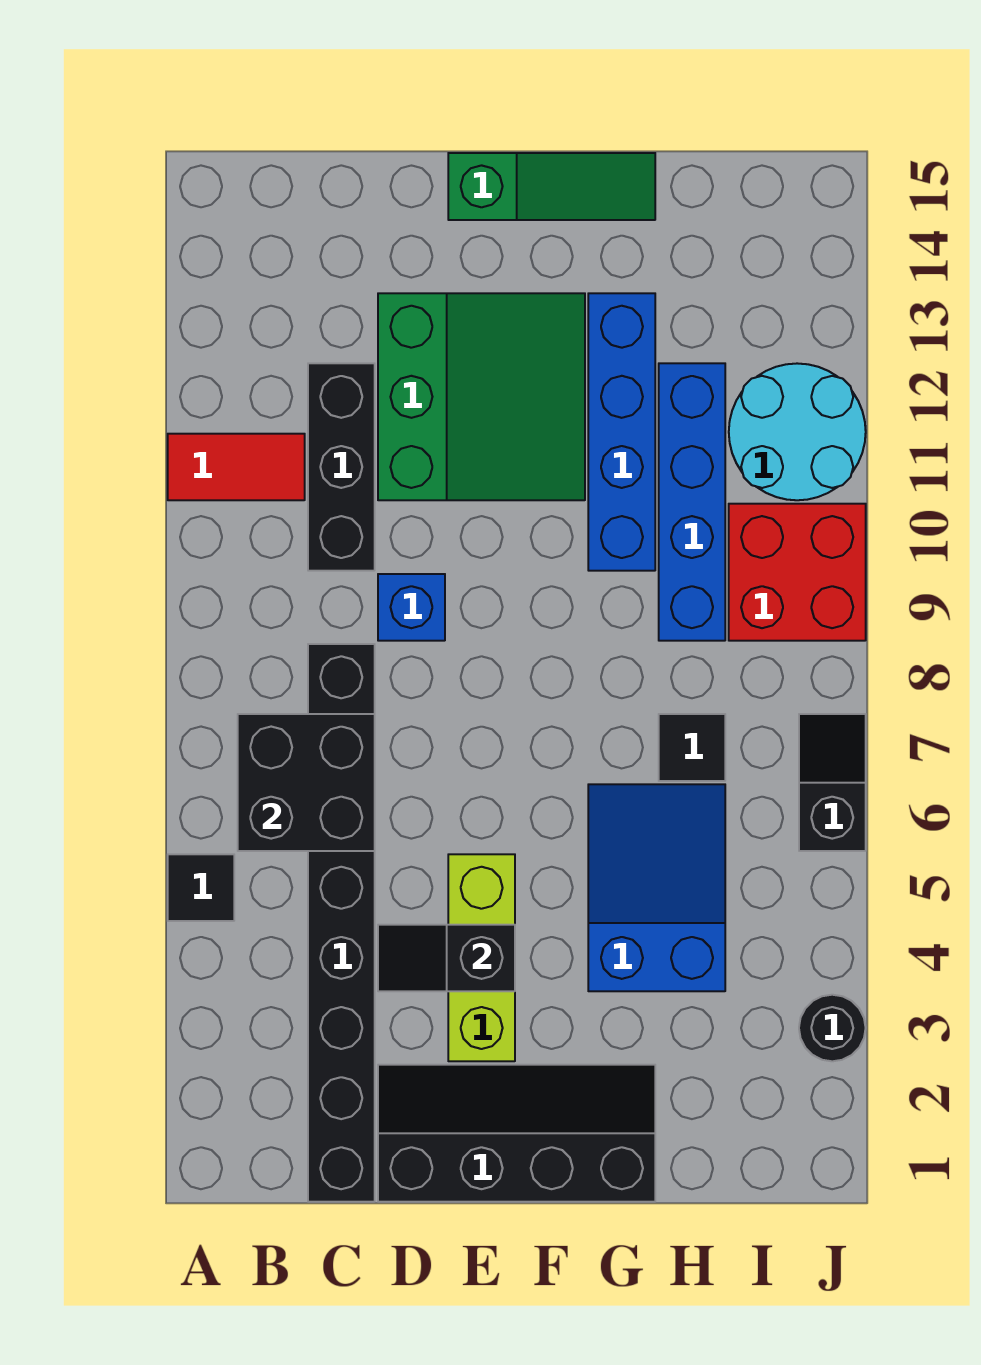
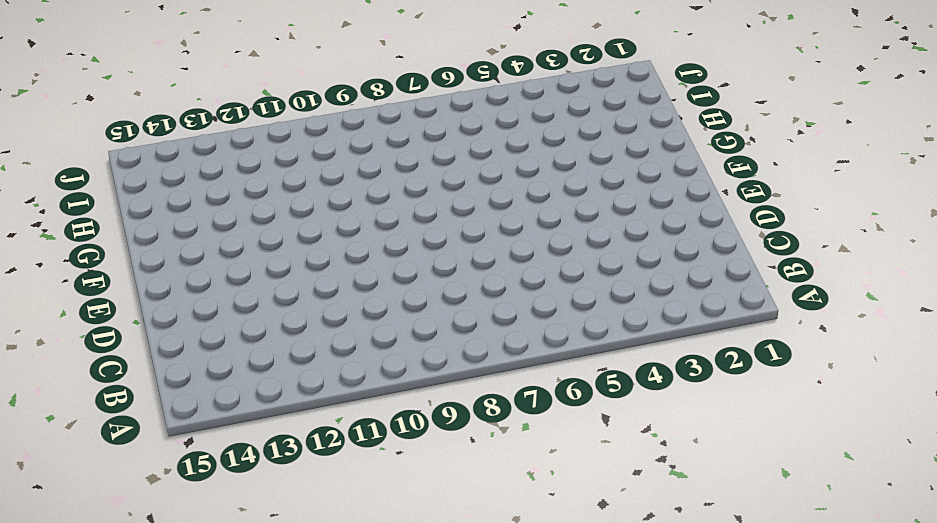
none -> black tile A5 level 1
none -> red tile A11:B11 level 1
none -> black brick C1:C8 level 1

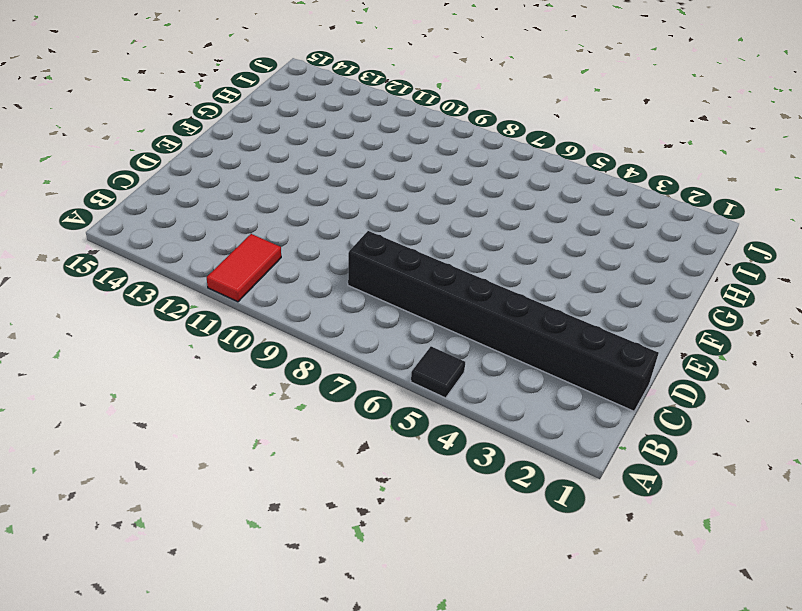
none -> black brick C10:C12 level 1
none -> black slope D1:G2 level 1 top 1
none -> blue brick D9 level 1

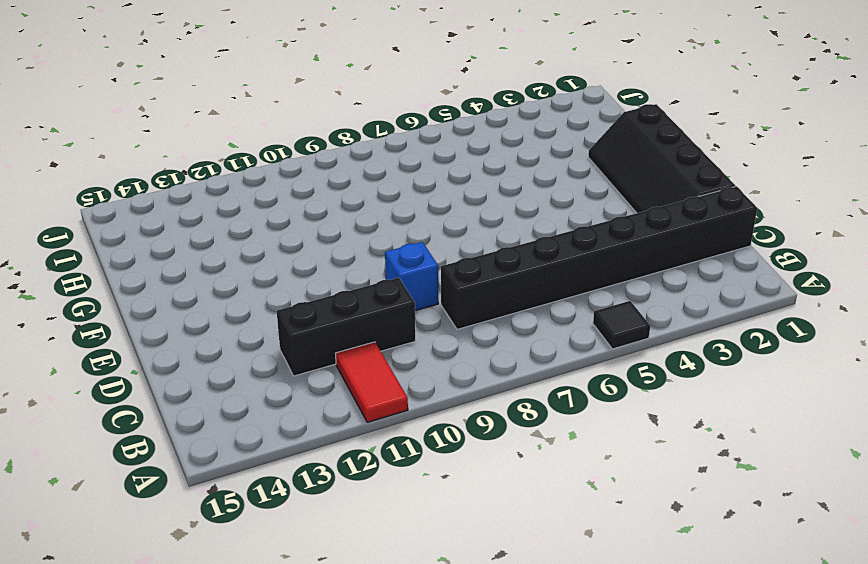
none -> green slope D11:F13 level 1 top D
none -> lime brick E3:E5 level 1
none -> green slope E15:G15 level 1 top E

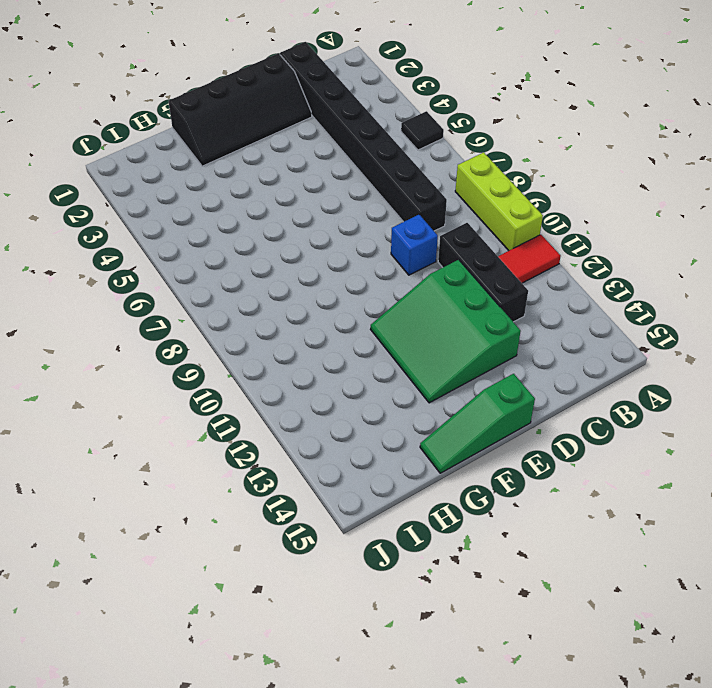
lime brick A8:A10 level 1 -> lime brick E3:E5 level 1
none -> blue slope G4:H6 level 1 top 4
none -> blue brick G10:G13 level 1
none -> black tile H7 level 1

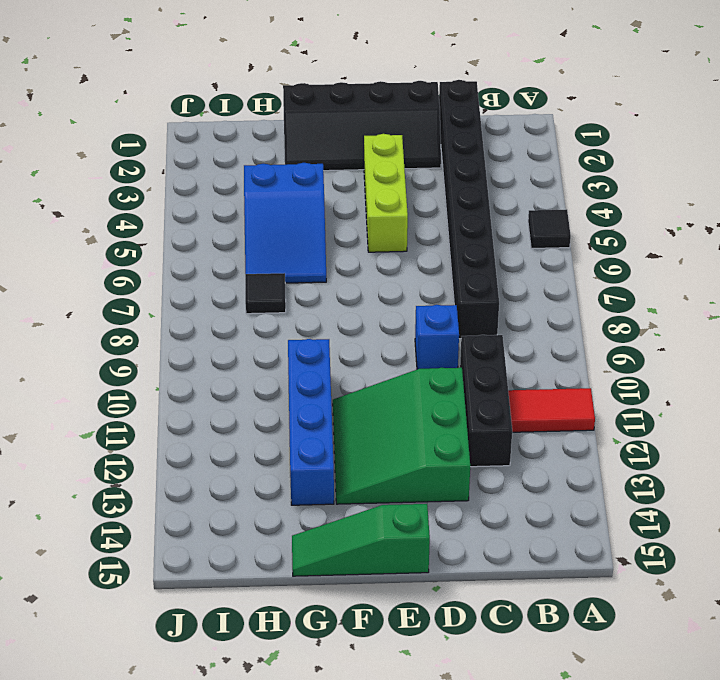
none -> blue brick H9:H12 level 1
none -> red brick I9:J10 level 1
none -> cyan round brick I11:J12 level 1

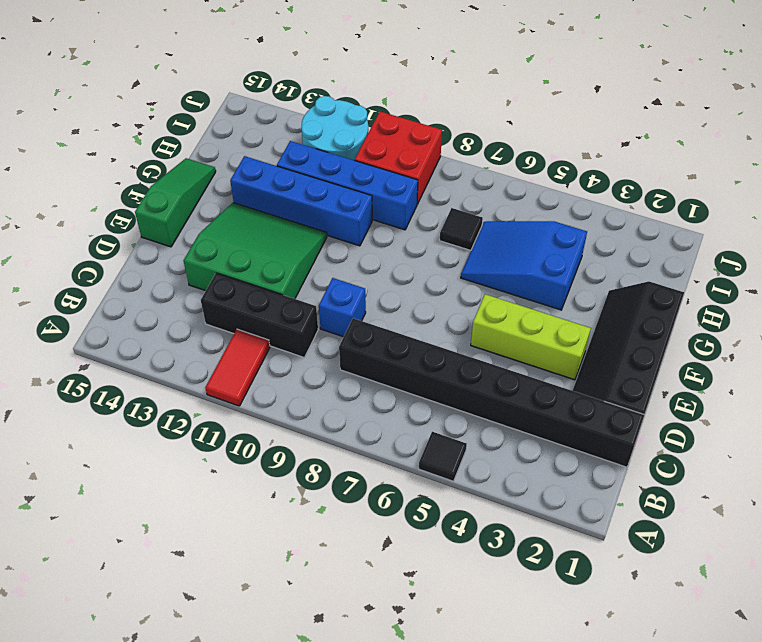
none -> black round brick J3 level 1
none -> black slope J6:J7 level 1 top 6
none -> black brick B6:C7 level 2

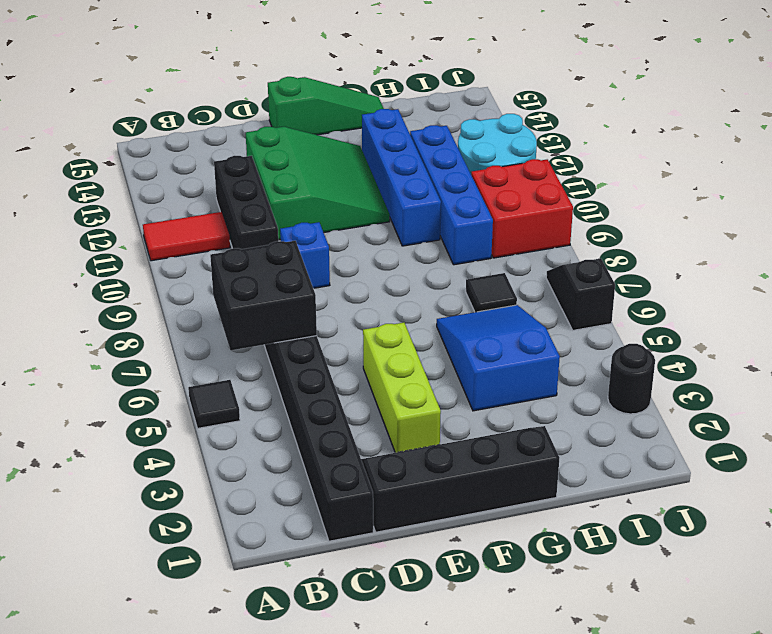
none -> black slope D4:E4 level 2 top E

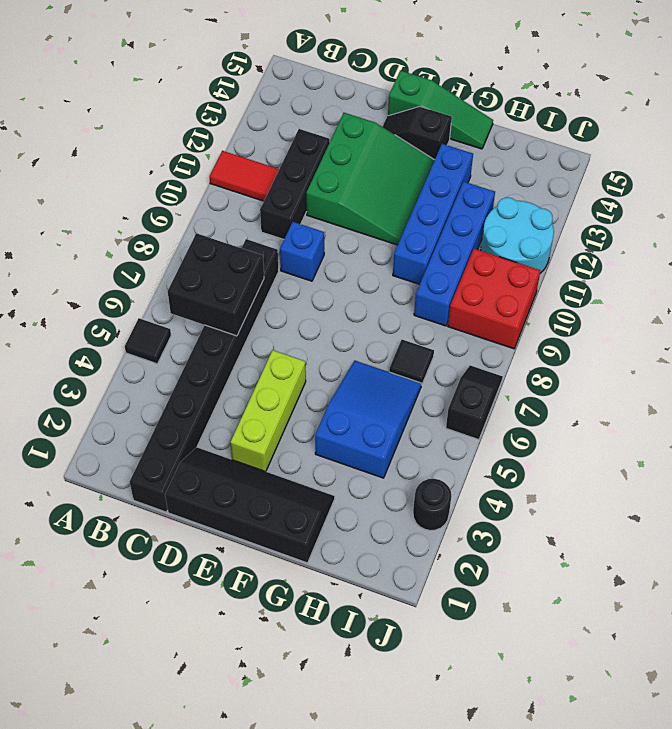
black slope E14:F14 level 1 top F -> black slope D4:E4 level 2 top E

